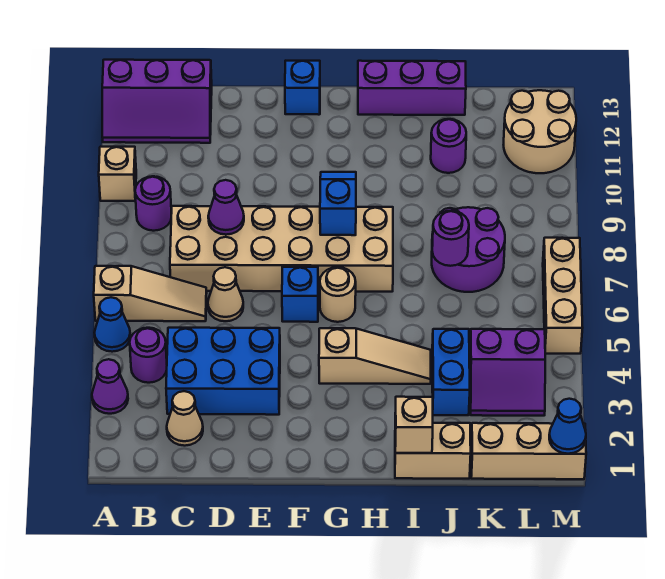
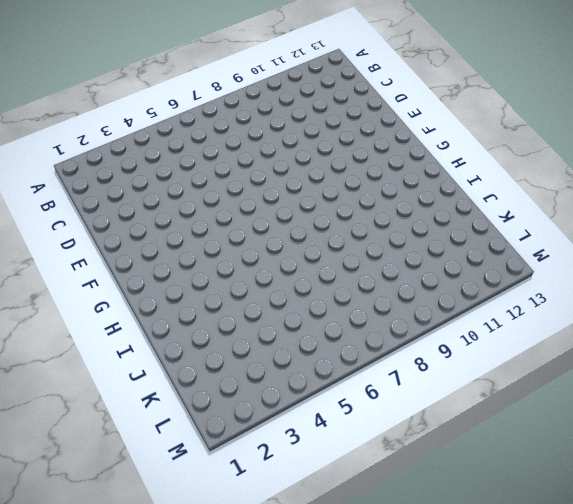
none -> purple cone A3 level 1
none -> blue cone A5 level 1
none -> tan slope A6:C6 level 1 top A

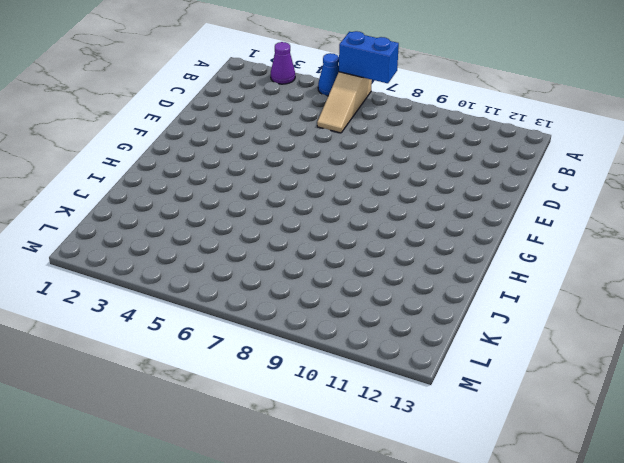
blue brick A6:A7 level 2 -> blue brick J3:J4 level 1
none -> tan brick A10 level 1
none -> purple slope A12:C13 level 1 top 13
none -> purple round brick B4 level 1

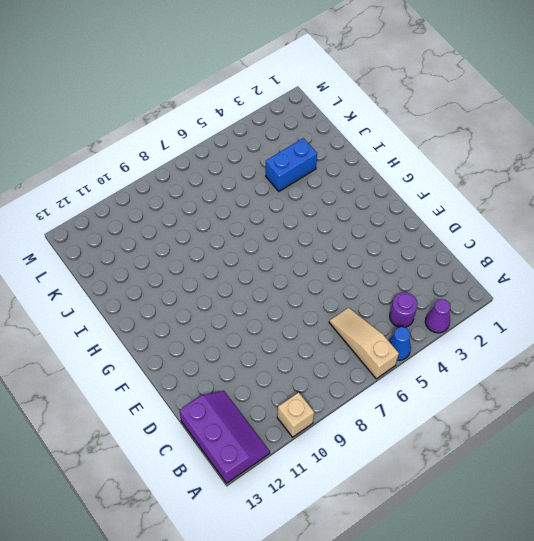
none -> purple round brick B9 level 1
none -> tan cone C2 level 1
none -> blue brick C3:E4 level 1

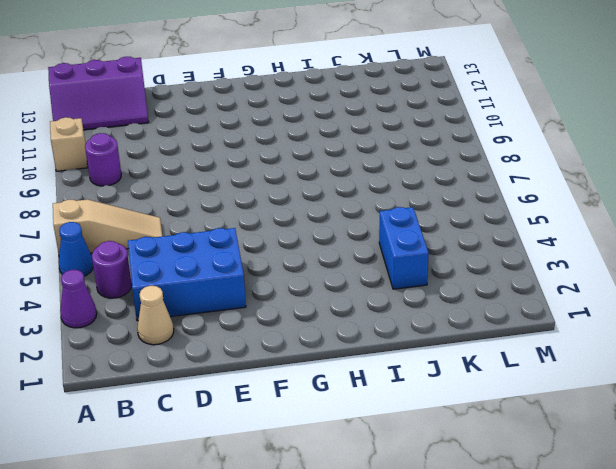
none -> tan brick C7:H8 level 1
none -> tan cone D6 level 1
none -> blue brick F6 level 1

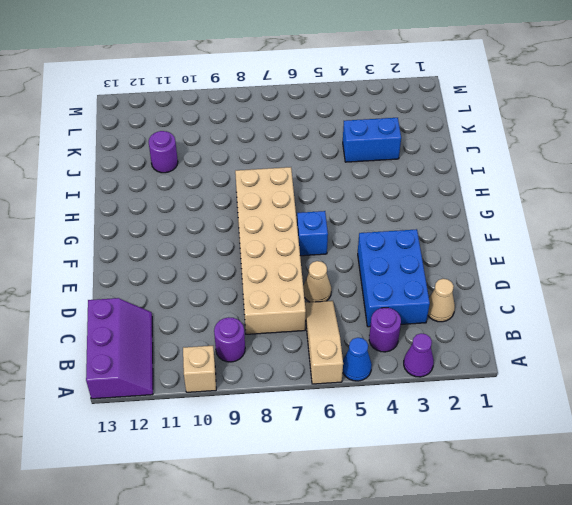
none -> blue brick F13 level 1
none -> tan slope G4:I4 level 1 top G
none -> tan round brick G6 level 1

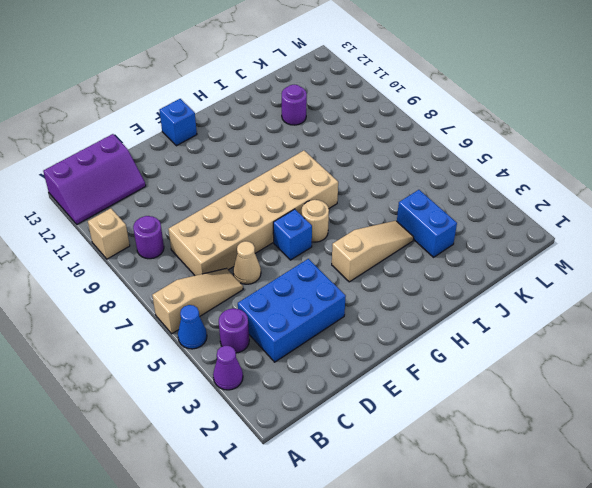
none -> tan cone C2 level 1
none -> purple brick H13:J13 level 1
none -> tan brick I1:J1 level 1

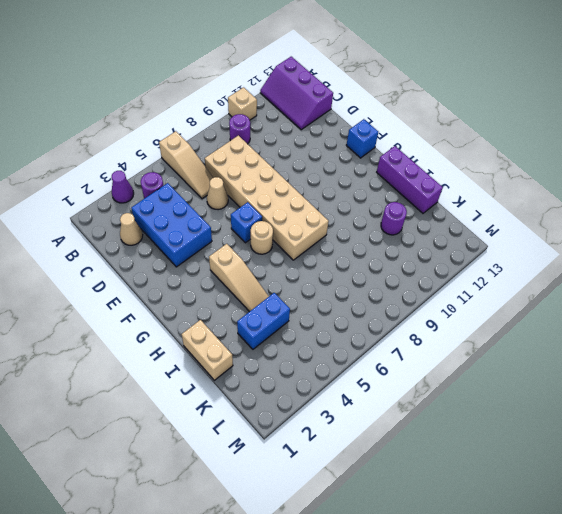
none -> blue cone A5 level 1
none -> purple round brick J7:K8 level 1
none -> tan brick K1:M1 level 1

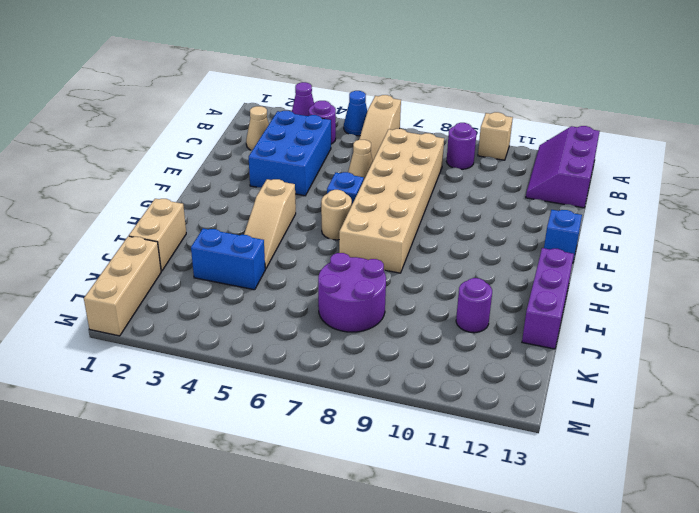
none -> purple slope K3:L4 level 1 top 4
none -> tan round brick L11:M12 level 1
none -> tan brick M5:M7 level 1

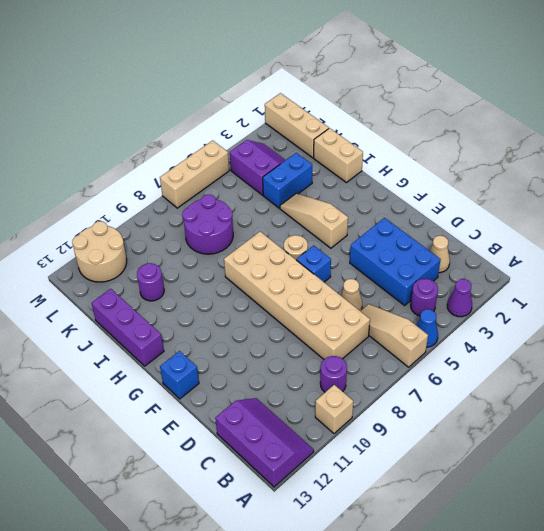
none -> purple cone D8 level 2
none -> blue slope G8:G9 level 2 top 8
none -> tan brick I1 level 2

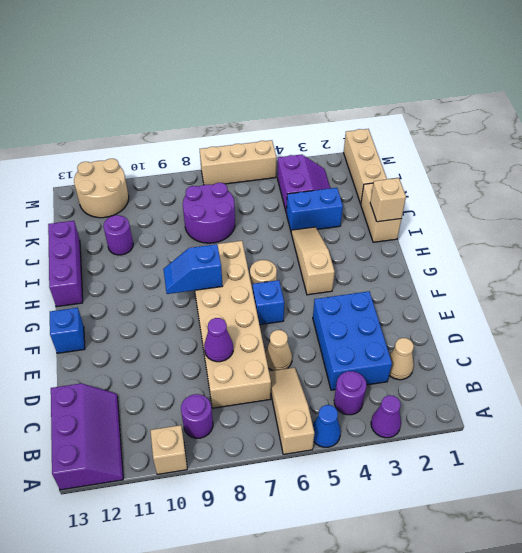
none -> purple round brick J7 level 2
none -> blue cone M1 level 2

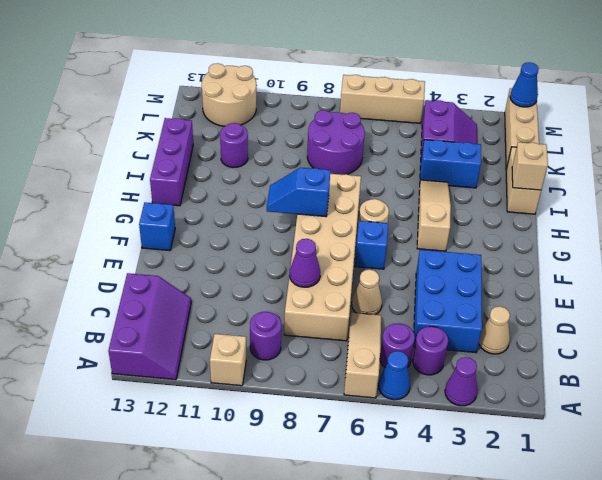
purple round brick B5 level 1 -> purple round brick J7 level 2

